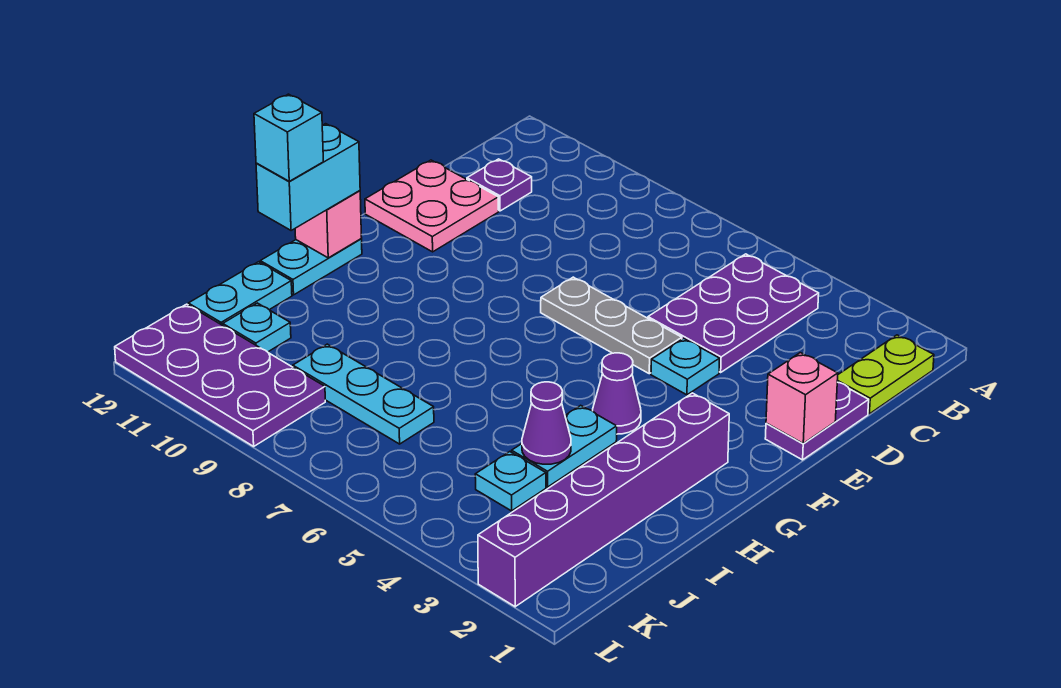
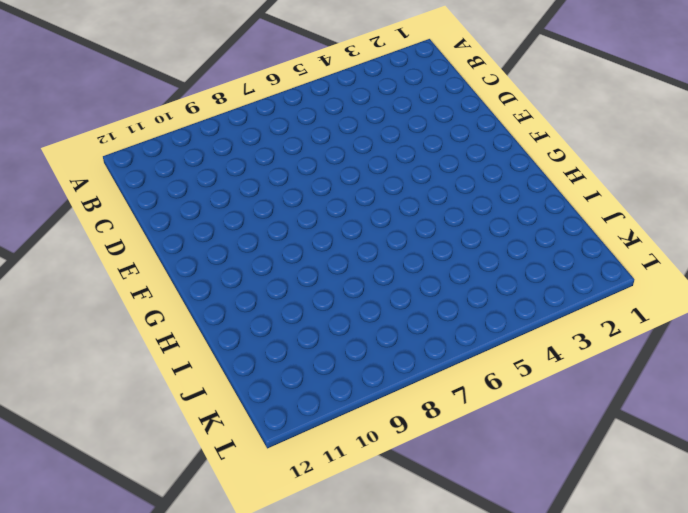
none -> lime plate B1:C1 level 1
none -> purple plate B4:D5 level 1
none -> purple plate C11 level 1

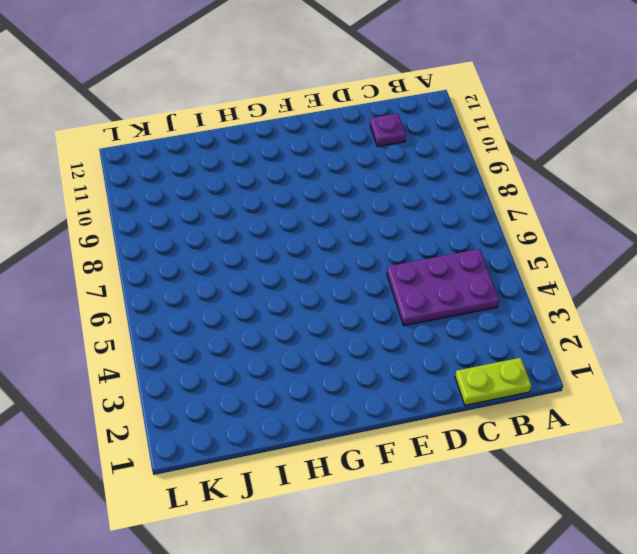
none -> purple plate D1:E1 level 1
none -> pink plate D11:E12 level 1
none -> cyan plate E4 level 1

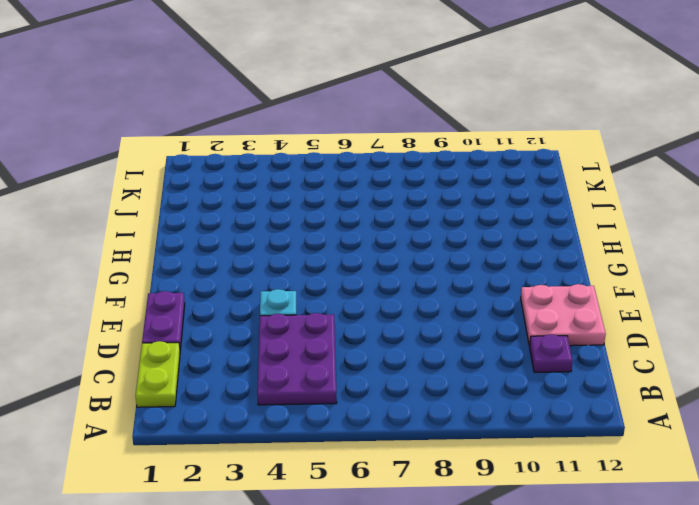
none -> grey plate E5:E7 level 1
none -> purple brick G2:L2 level 1
none -> purple cone G4 level 1

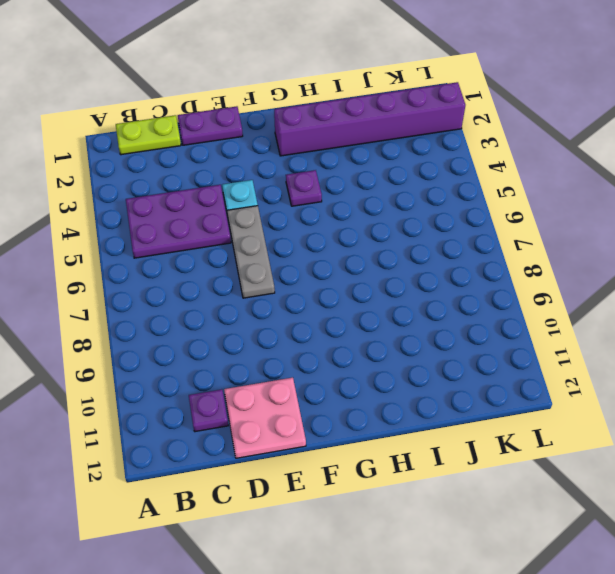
purple plate G4 level 1 -> purple cone G4 level 1
none -> cyan plate G12:H12 level 1
none -> cyan plate H4:I4 level 1
none -> cyan plate I12:J12 level 1

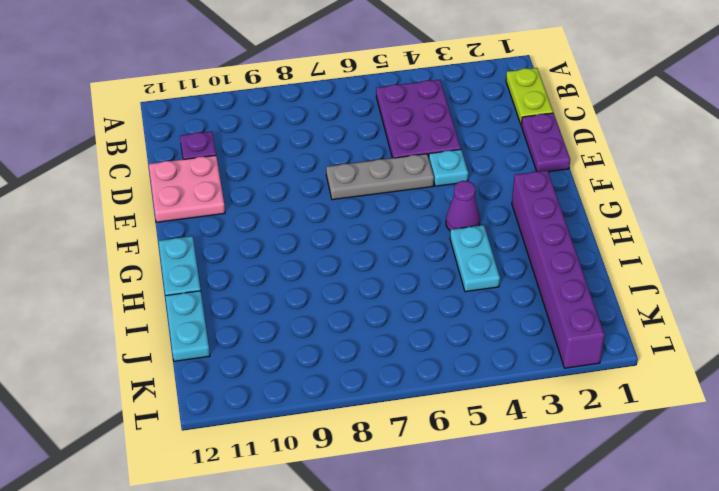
none -> cyan plate J4 level 1
none -> cyan plate J7:J9 level 1
none -> cyan plate J11 level 1

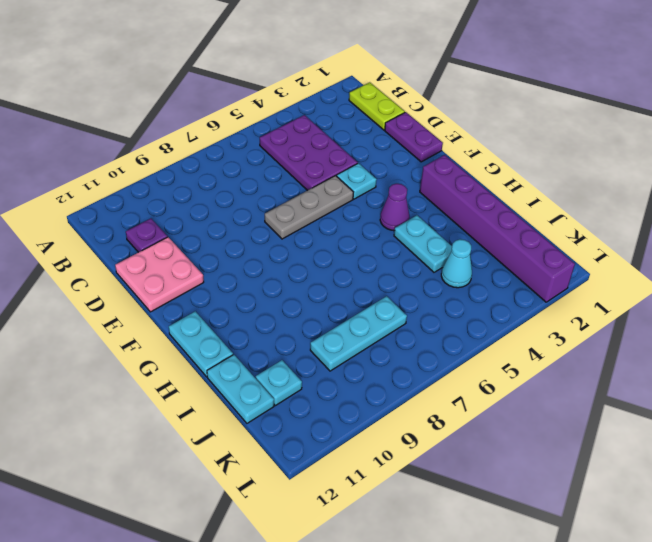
cyan cone J4 level 1 -> cyan plate J4 level 1
none -> purple plate K9:L12 level 1
none -> pink brick E1 level 2
none -> pink brick G12 level 2

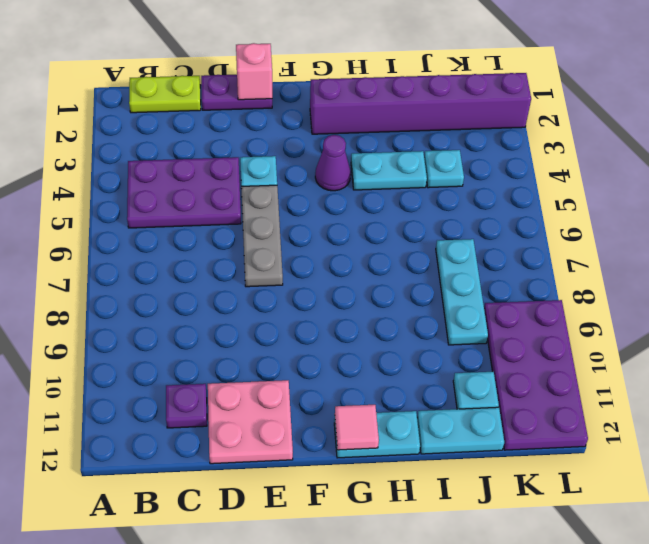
pink tile G12 level 2 -> pink brick G12 level 2
none -> purple cone I4 level 2
none -> cyan brick G12:H12 level 3
none -> cyan brick H12 level 4

